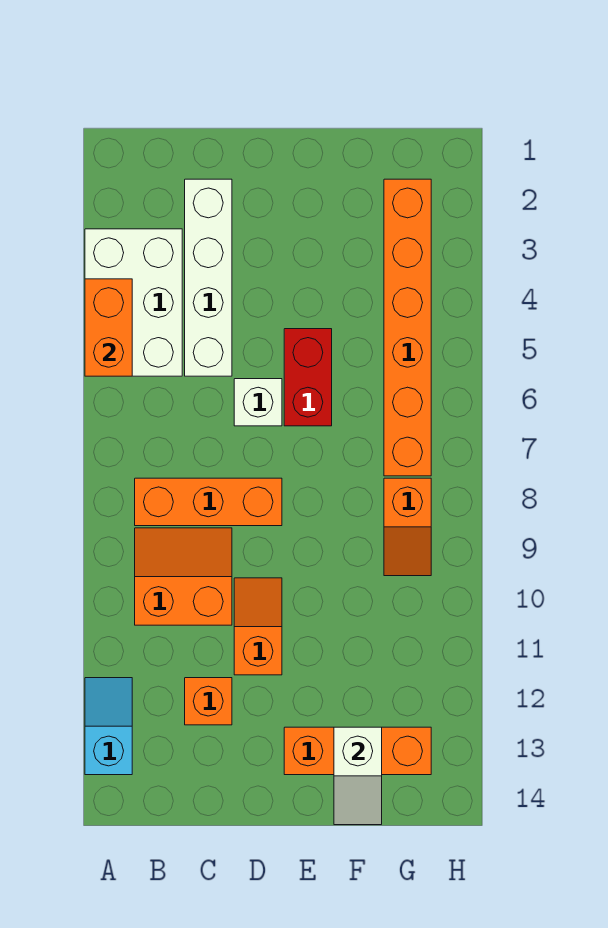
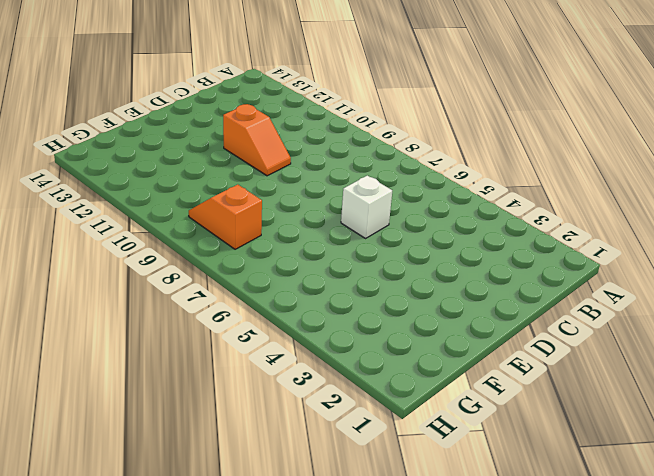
none -> white brick A3:B5 level 1
none -> cyan slope A12:A13 level 1 top 13
none -> orange brick B8:D8 level 1

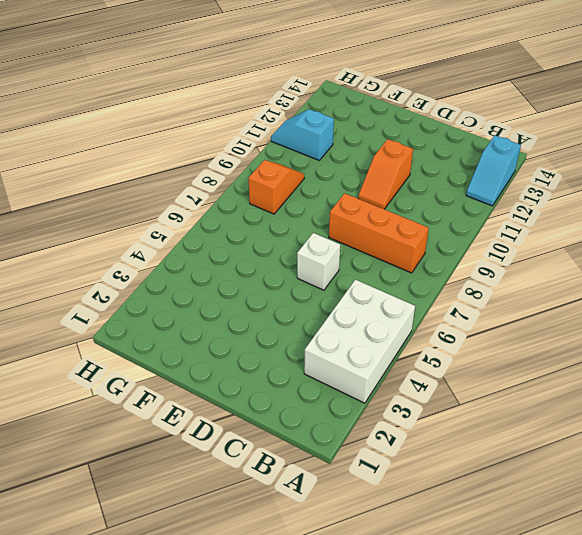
cyan slope G11:H11 level 1 top G -> none
none -> orange slope B9:C10 level 1 top 10
none -> white brick C2:C5 level 1
none -> orange brick C12 level 1

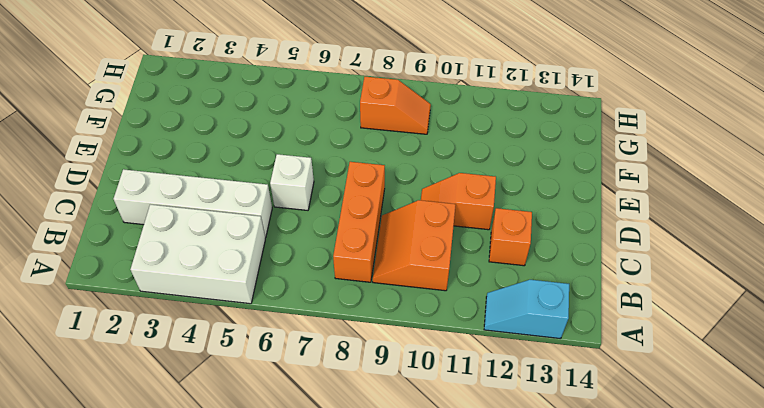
none -> red brick E5:E6 level 1
none -> orange brick E13:G13 level 1
none -> orange brick G2:G7 level 1

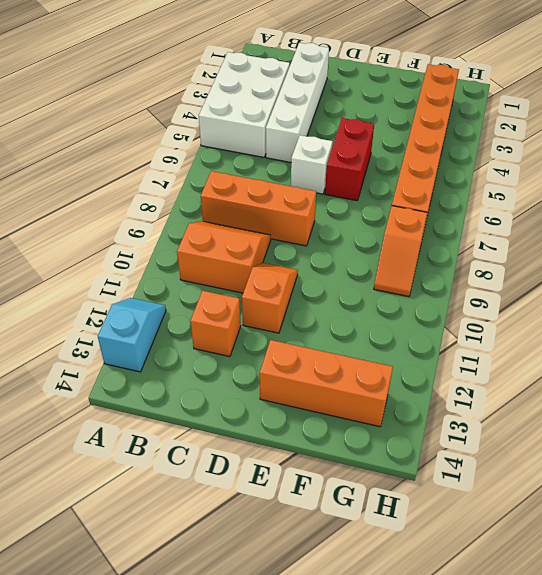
none -> orange brick A4:A5 level 2
none -> white slope F13:F14 level 2 top 13

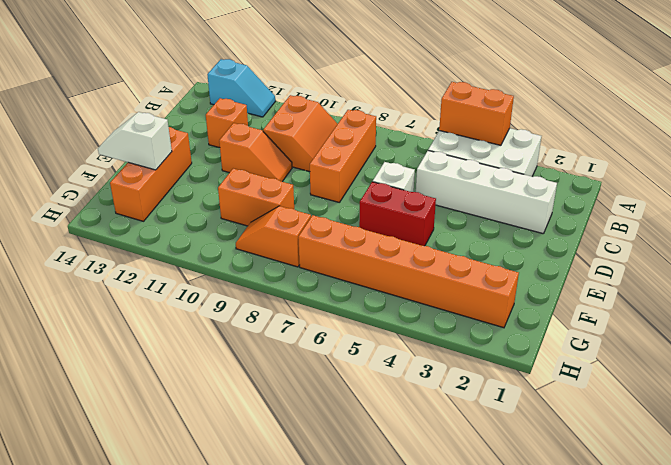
orange brick F9:F10 level 1 -> none

